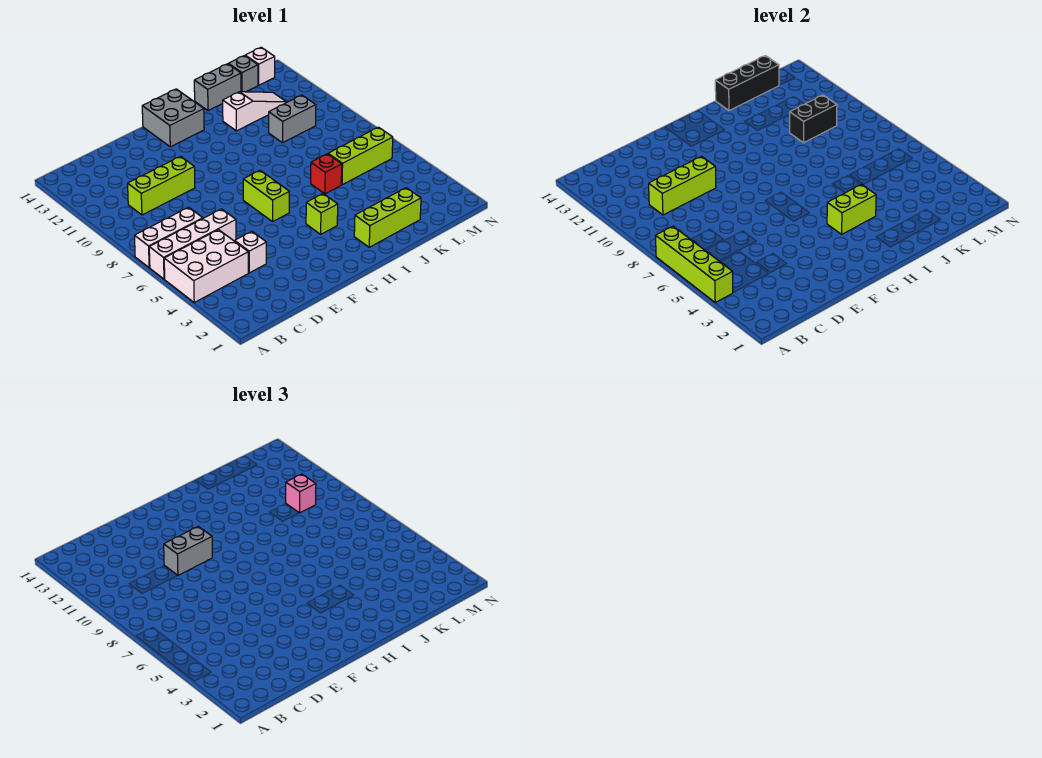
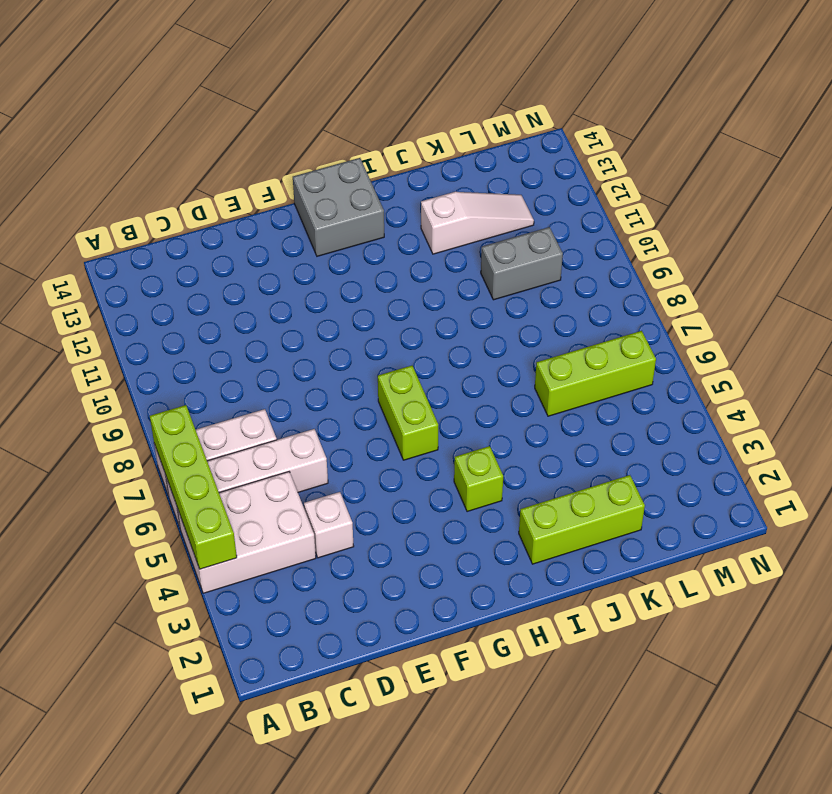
none -> lime brick C10:E10 level 1
none -> red brick J6 level 1
none -> grey brick J14:K14 level 1

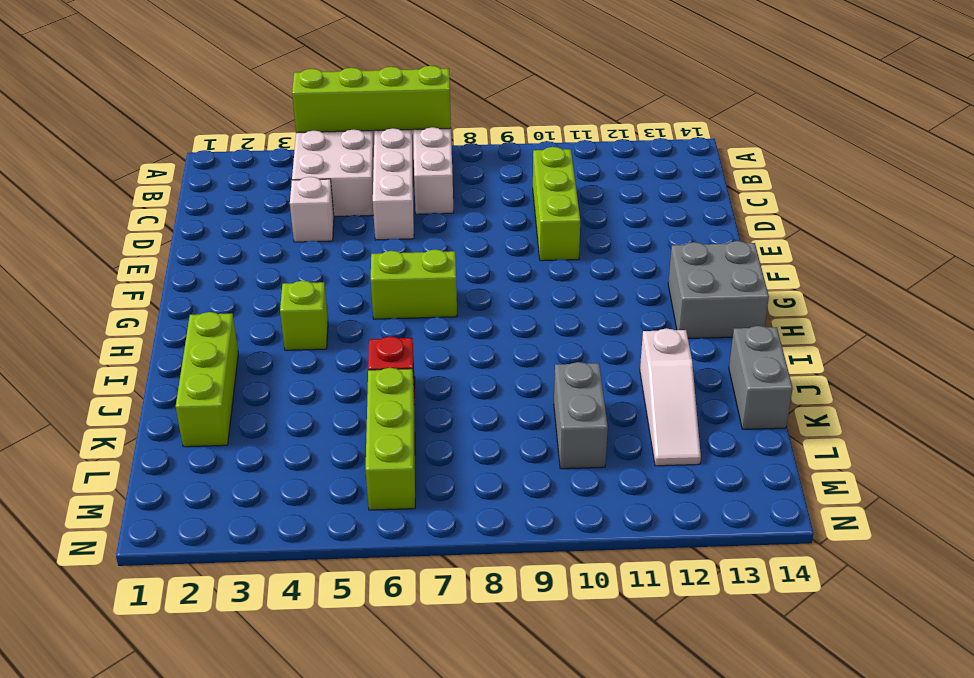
none -> grey brick L14 level 1
none -> white brick M14 level 1
none -> lime brick C10:E10 level 2

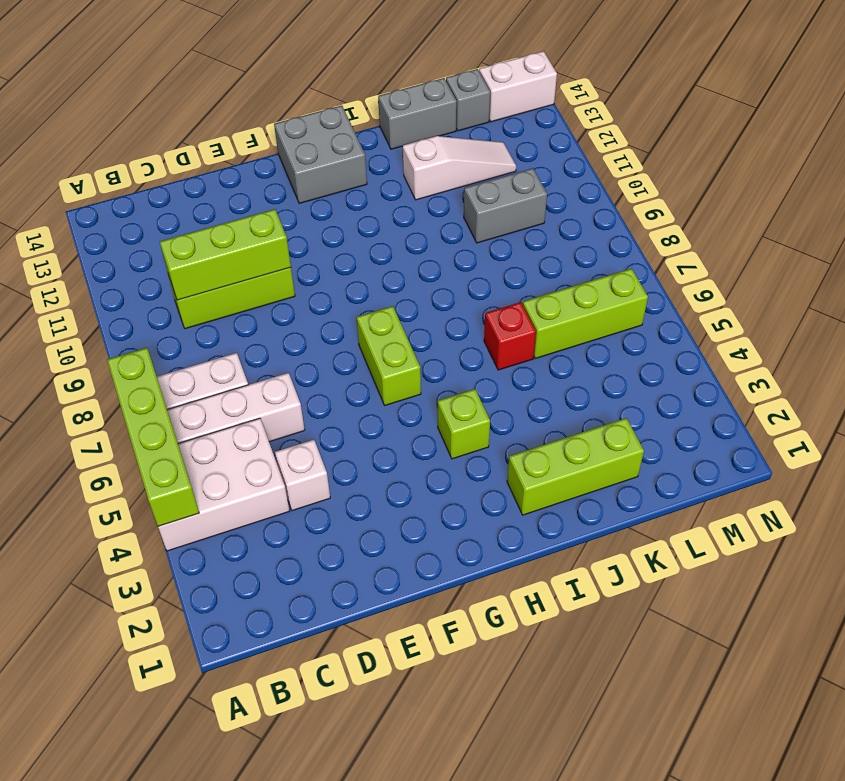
white brick M14:N14 level 1 -> white brick M14 level 1
none -> lime brick H4:I4 level 2
none -> black brick J14:L14 level 2
none -> black brick K10:L10 level 2

